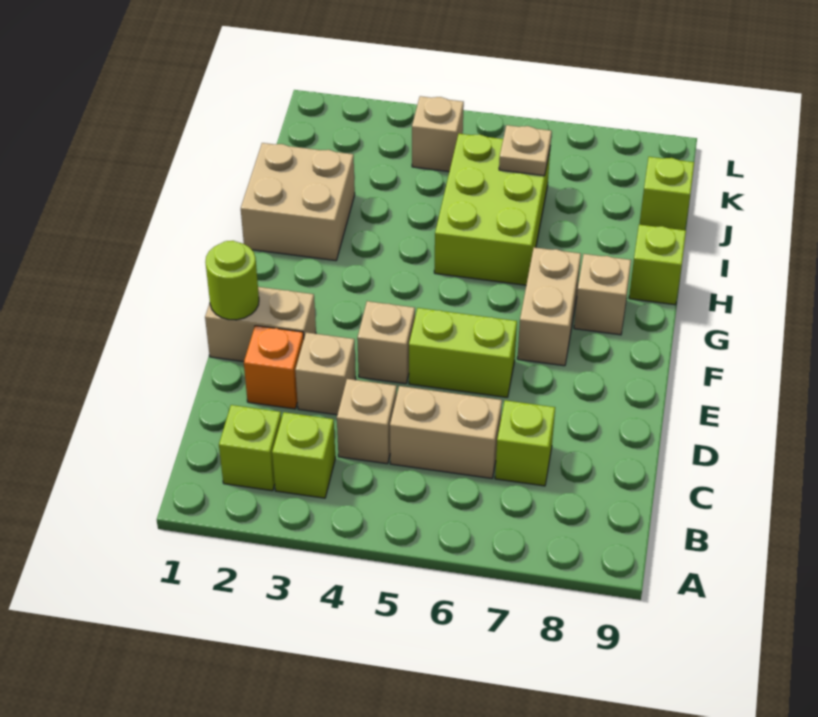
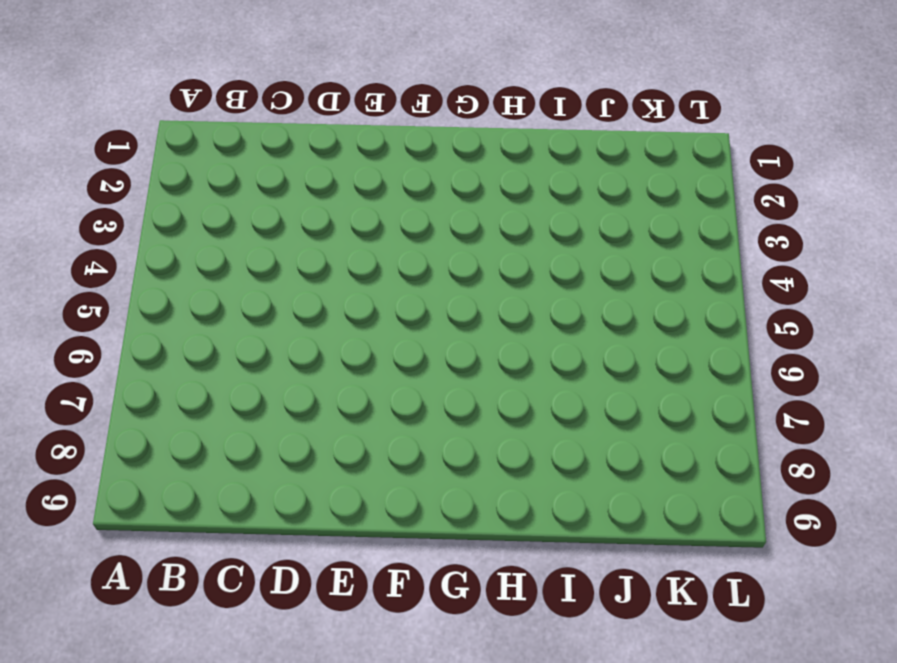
none -> lime brick B2 level 1
none -> lime brick B3 level 1
none -> tan brick C4 level 1

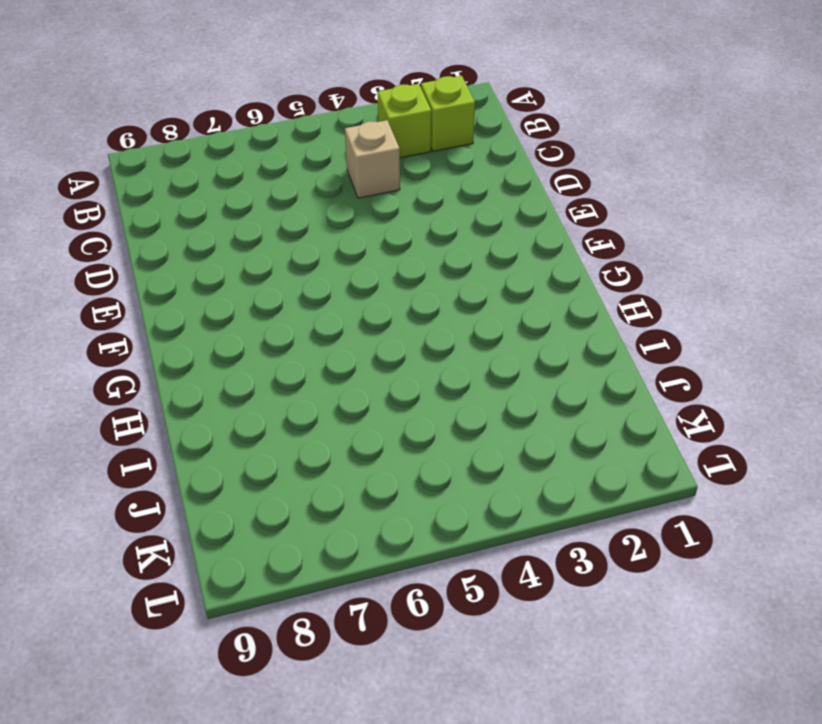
none -> tan brick C5:C6 level 1
none -> lime brick C7 level 1
none -> orange brick D2 level 1

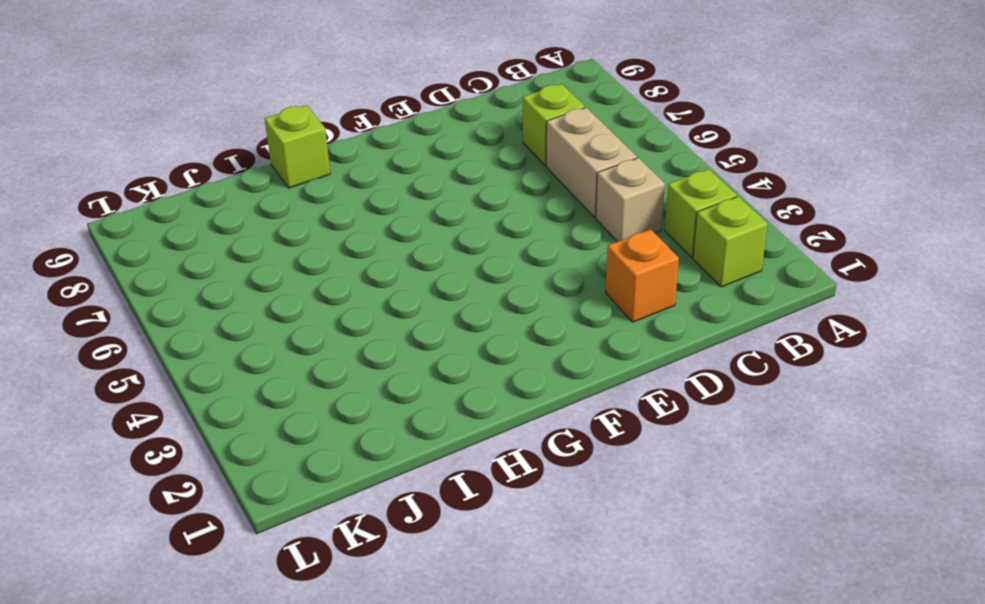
none -> tan brick D3 level 1
none -> tan brick E1:E2 level 1
none -> tan brick E4 level 1

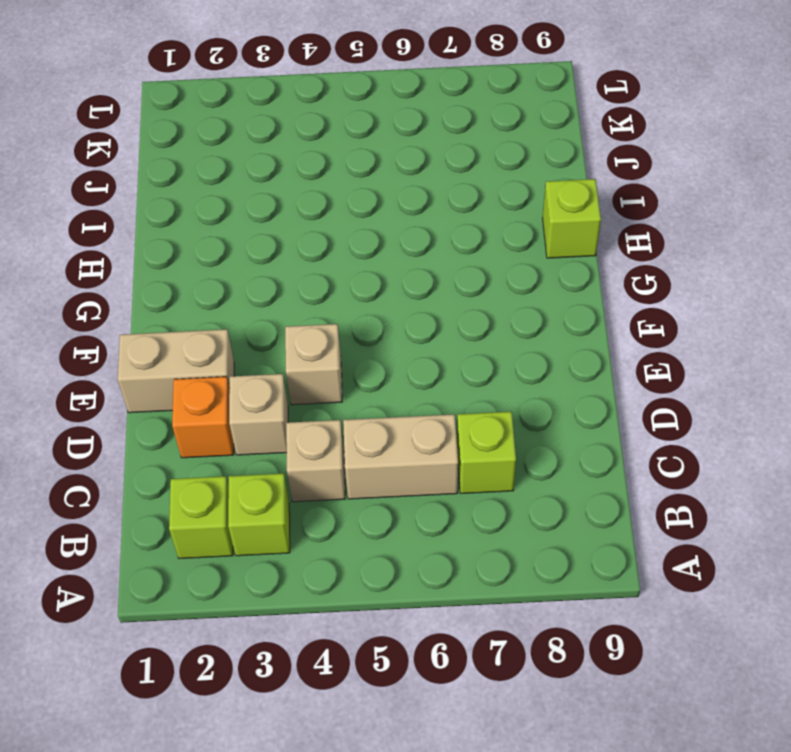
none -> lime brick E5:E6 level 1
none -> tan brick F7:G7 level 1
none -> tan brick G8 level 1

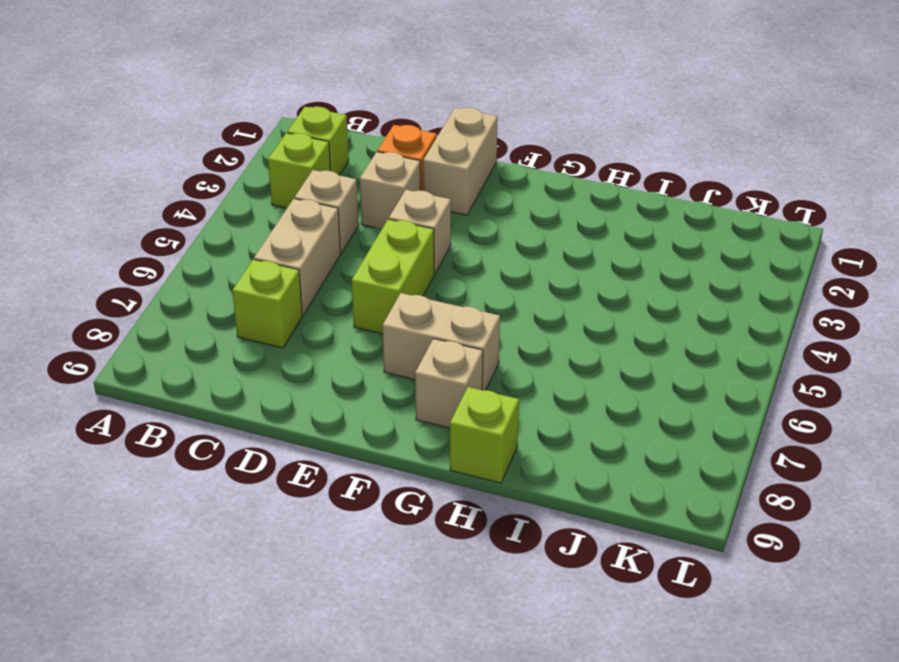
none -> tan brick H1:I2 level 1
none -> lime brick H5:J6 level 1
none -> lime brick J9 level 1

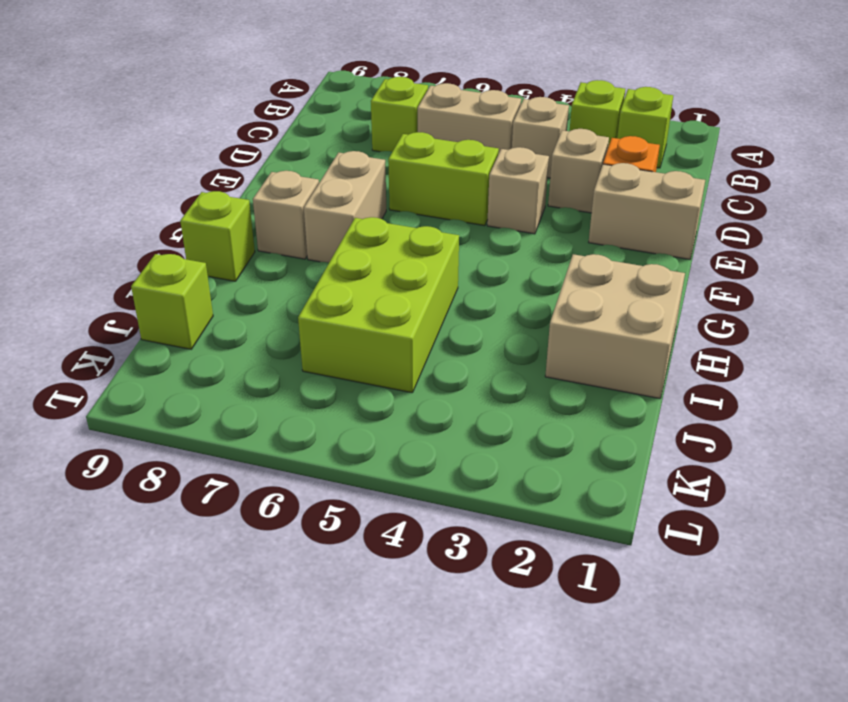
none -> tan brick K4 level 1
none -> lime round brick E1 level 2
none -> tan plate J6 level 2

